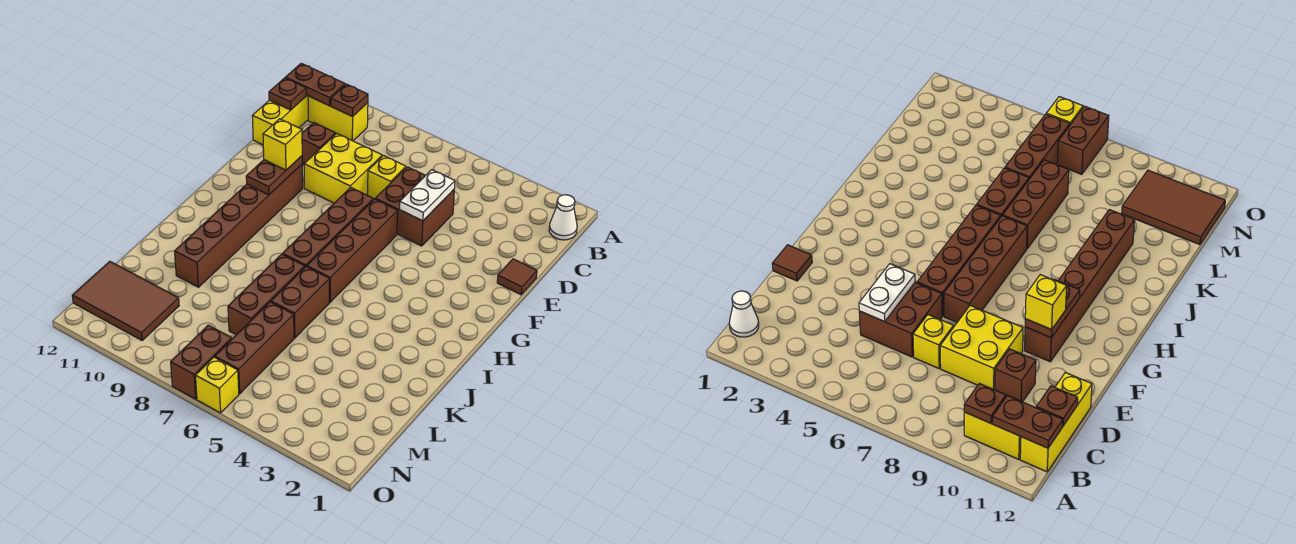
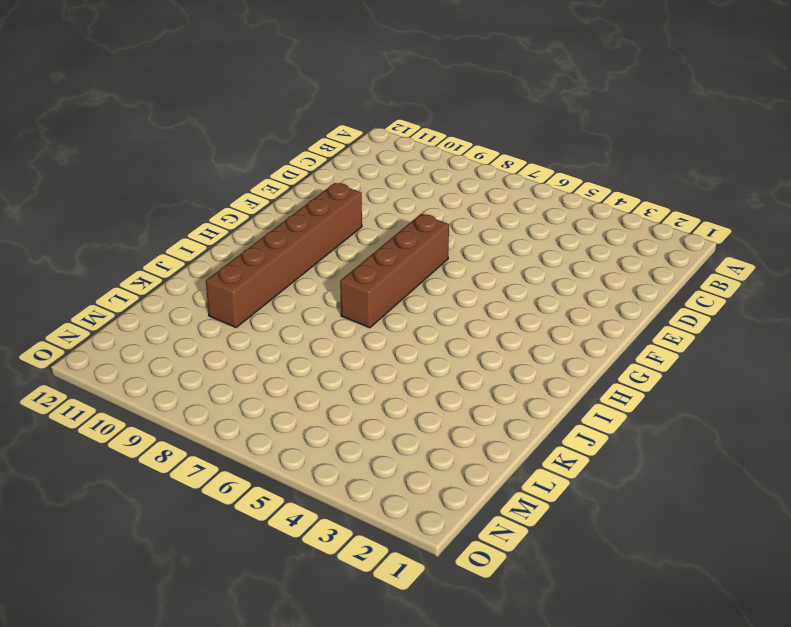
none -> white cone B1 level 1
none -> yellow brick B10:B11 level 1
none -> yellow brick B12:D12 level 1

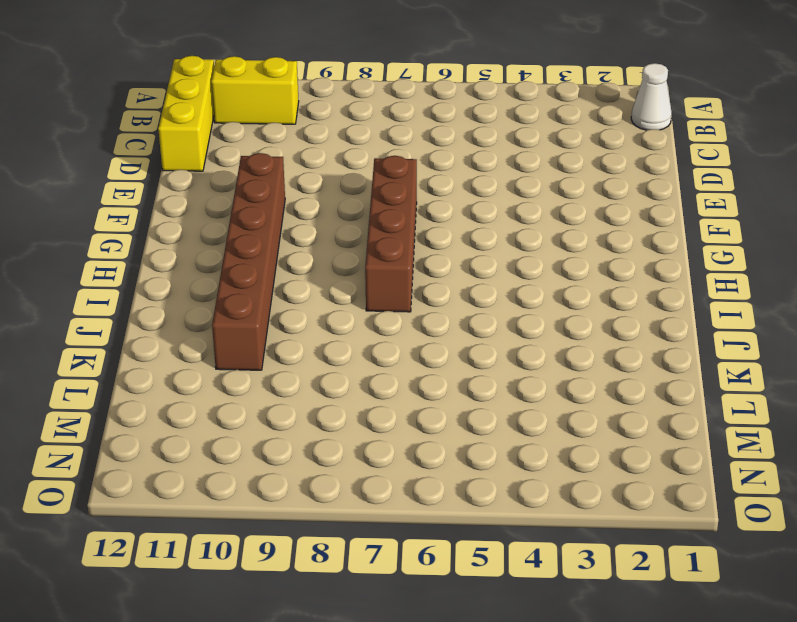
none -> brown brick D5:E6 level 1
none -> yellow brick D7 level 1
none -> yellow brick D8:E9 level 1

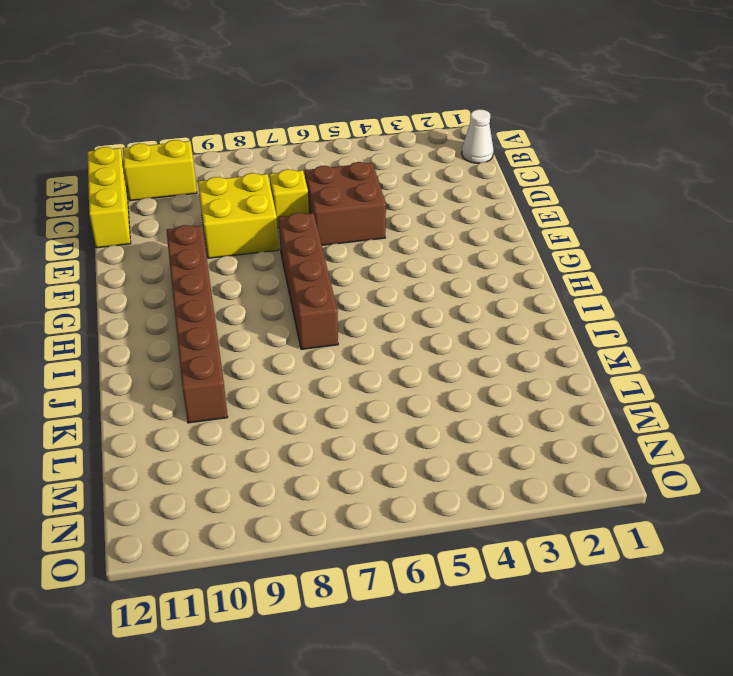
none -> brown brick D10 level 1
none -> brown tile E1 level 1
none -> brown brick F6:I6 level 1

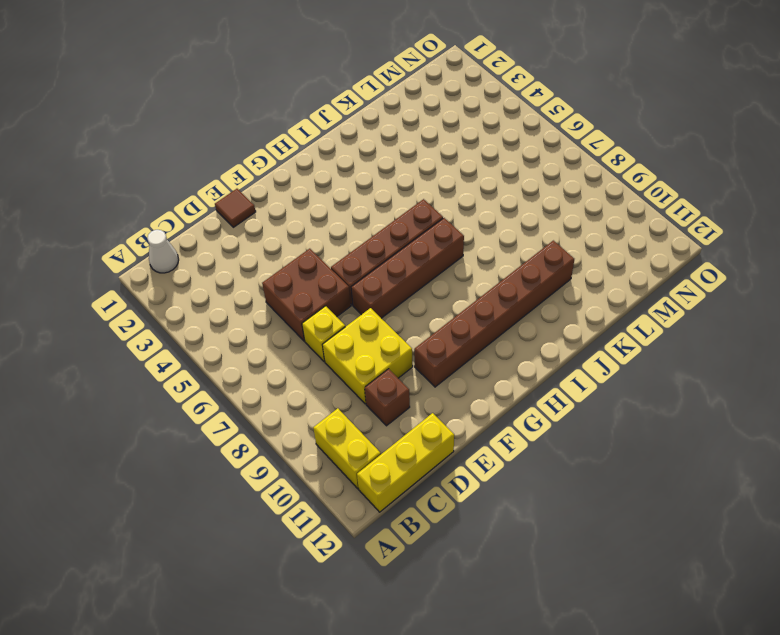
none -> brown brick J6:K6 level 1
none -> brown brick J7:L7 level 1
none -> brown brick L6:N6 level 1

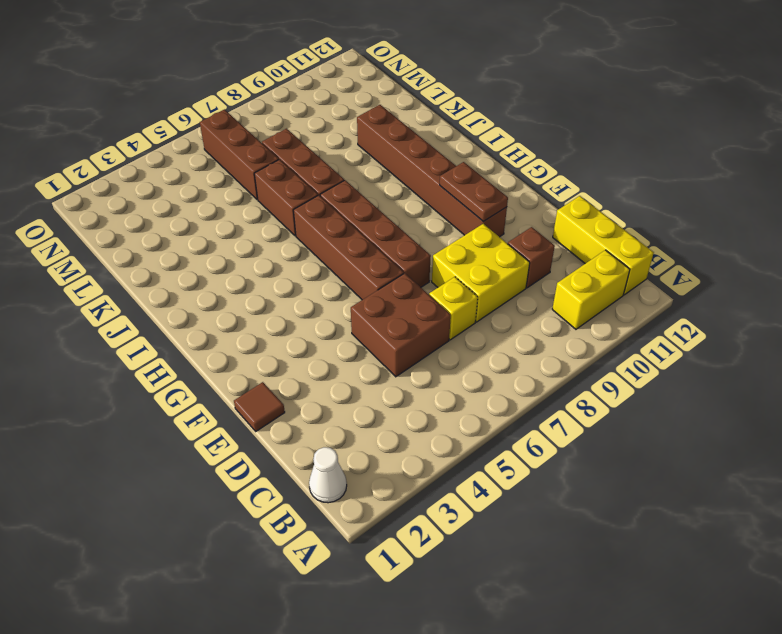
none -> brown tile M10:N12 level 1
none -> brown brick N7:O7 level 1
none -> yellow brick O6 level 1

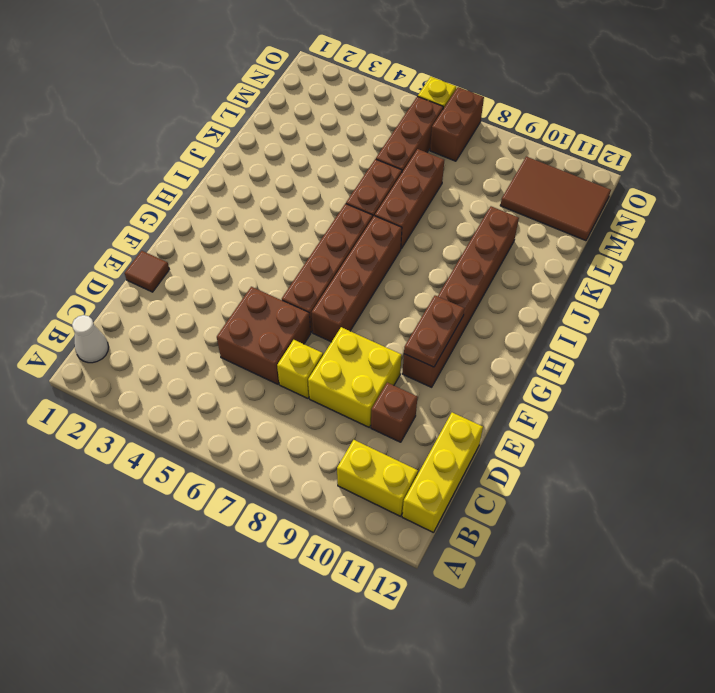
none -> brown plate B10 level 2
none -> brown plate B11:B12 level 2
none -> brown plate C12 level 2

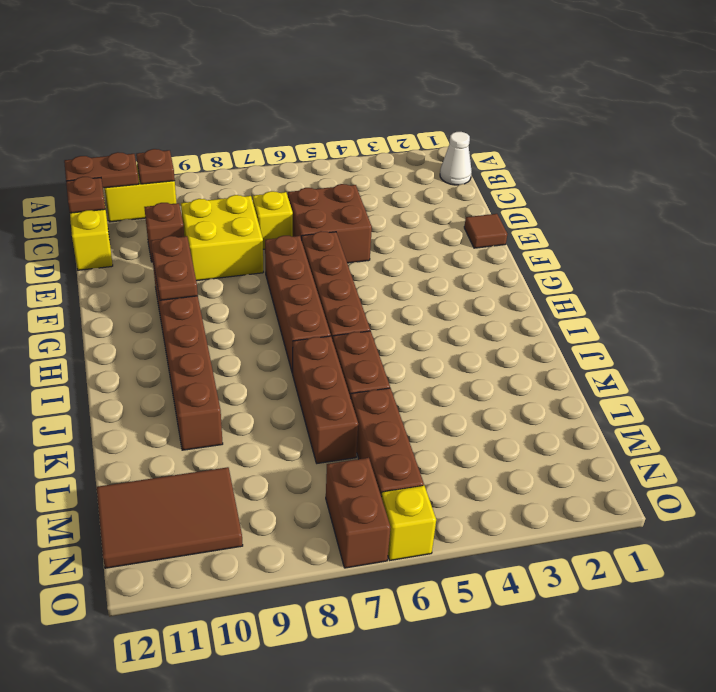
none -> white plate D5:E5 level 2
none -> yellow brick F10 level 3

